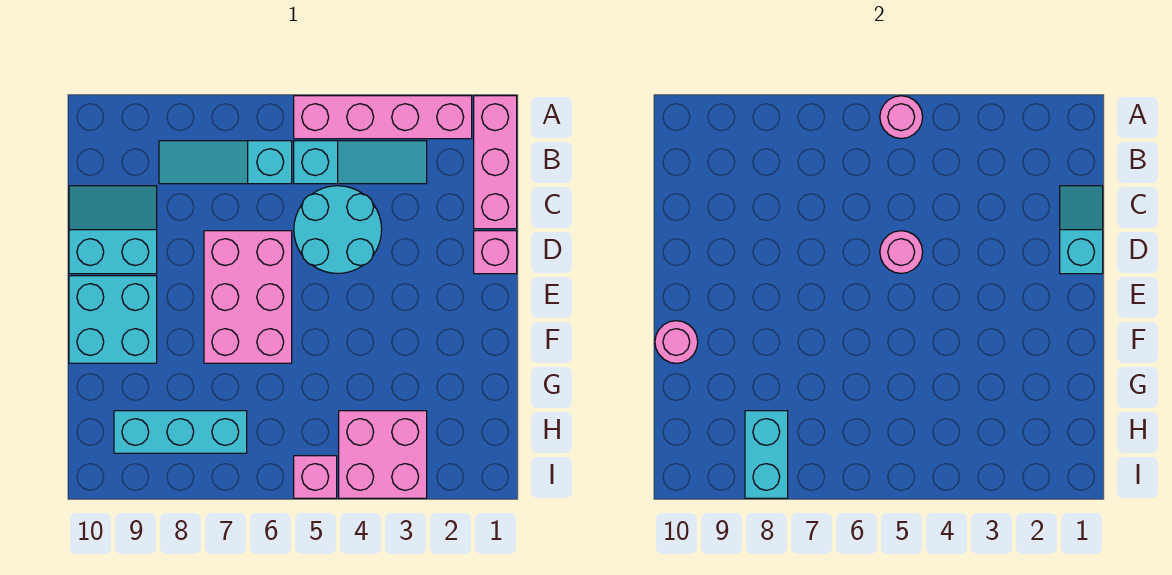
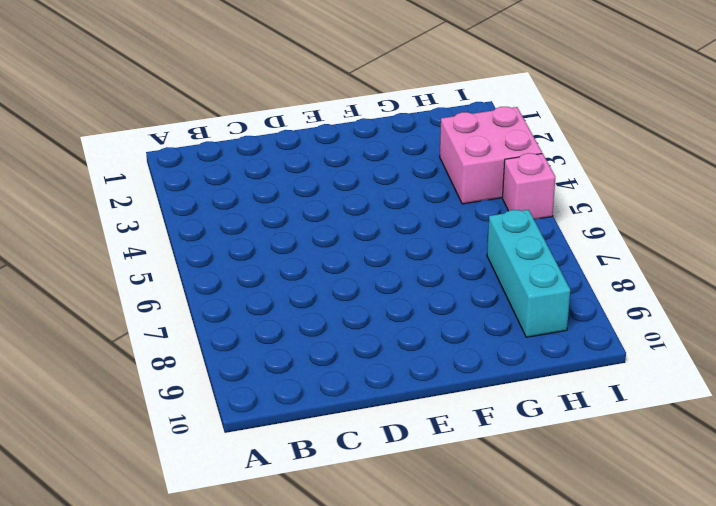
none -> pink brick A1:C1 level 1
none -> pink brick A2:A5 level 1
none -> cyan slope B3:B5 level 1 top 5

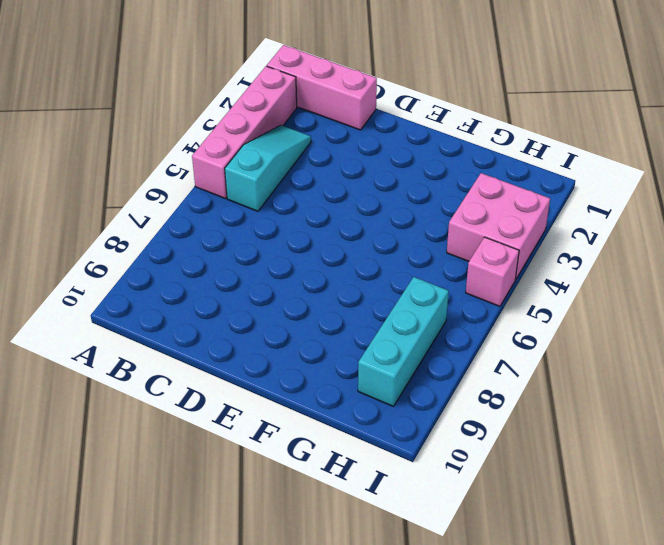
none -> cyan slope B6:B8 level 1 top 6
none -> cyan round brick C4:D5 level 1
none -> cyan slope C9:D10 level 1 top D

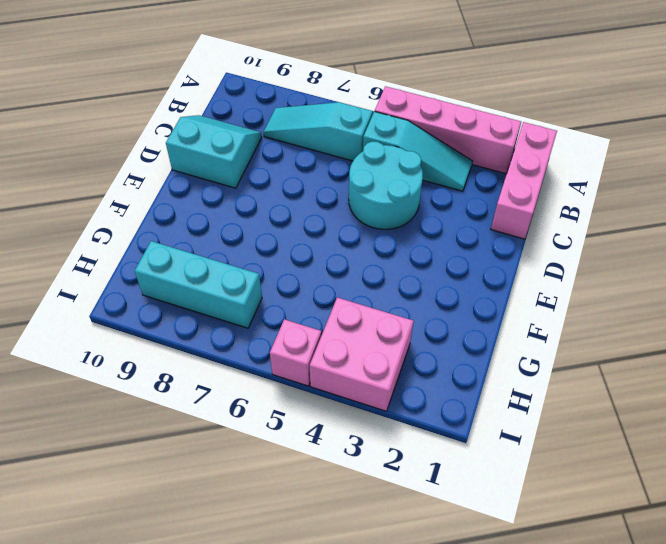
none -> pink brick D1 level 1
none -> pink brick D6:F7 level 1
none -> cyan brick E9:F10 level 1

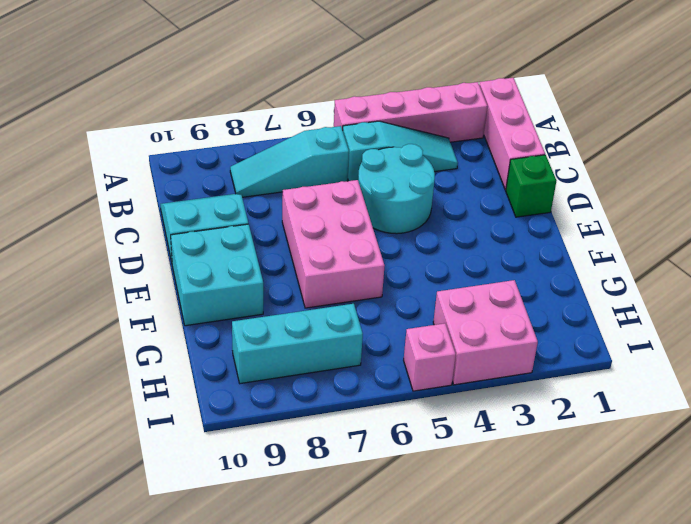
green brick D1 level 1 -> pink brick D1 level 1
none -> pink round brick A5 level 2
none -> cyan slope C1:D1 level 2 top D
none -> pink round brick D5 level 2

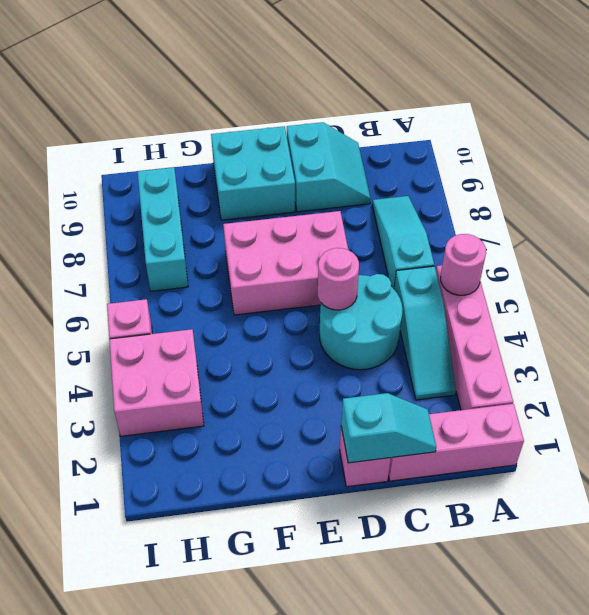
none -> pink round brick F10 level 2
none -> cyan brick H8:I8 level 2

